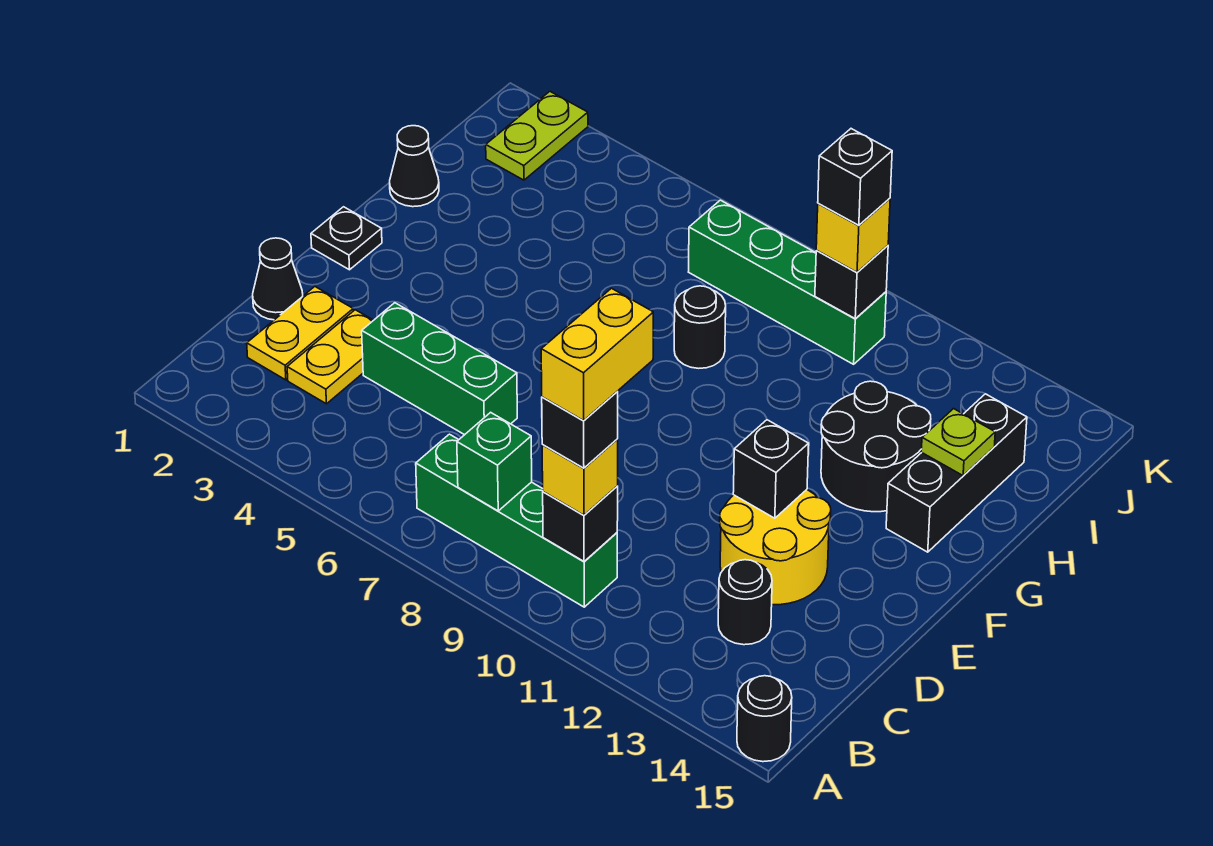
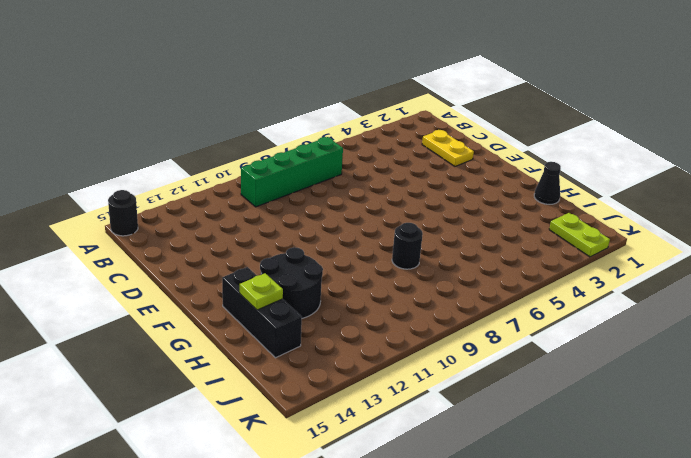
none -> yellow plate C3:D3 level 1
none -> black round brick C13 level 1
none -> black cone D1 level 1

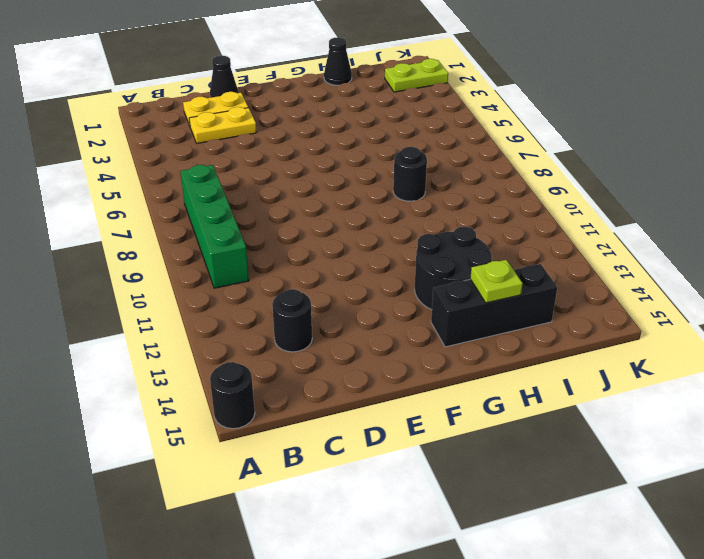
none -> green brick D4:D6 level 1
none -> yellow round brick D12:E13 level 1
none -> black plate F1 level 1

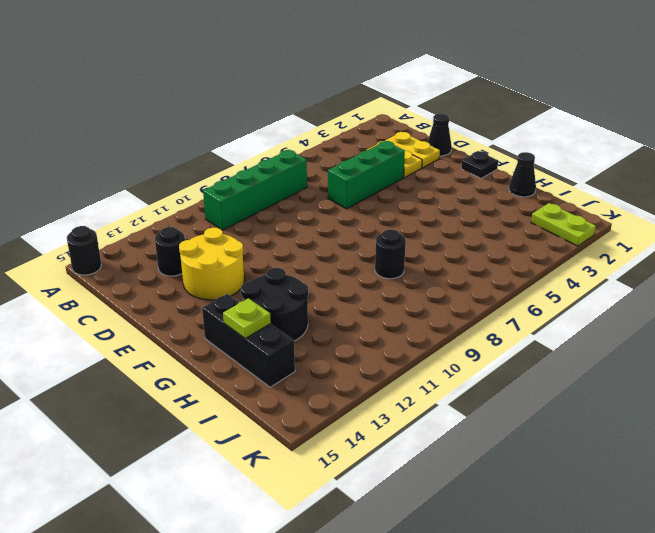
none -> green brick J7:J10 level 1
none -> green brick B8 level 2
none -> black brick B10 level 2

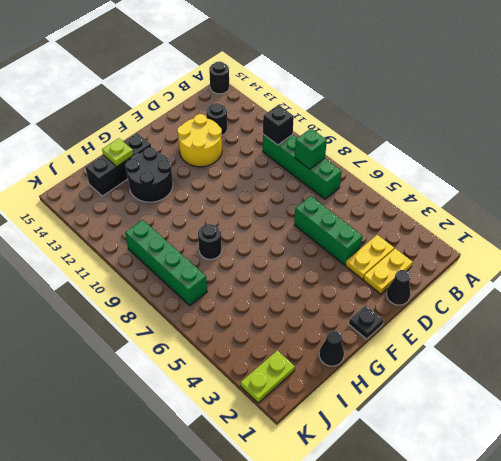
none -> black brick E12 level 2
none -> black brick J10 level 2
none -> yellow brick B10 level 3

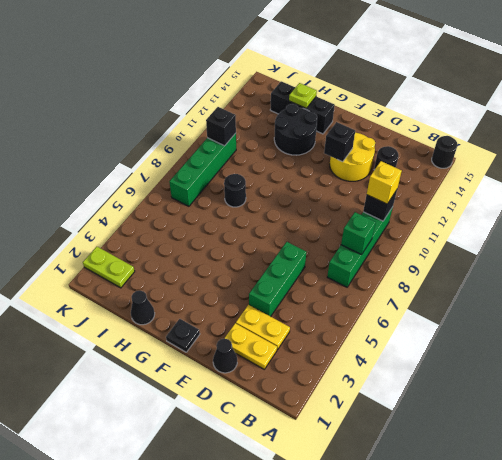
none -> yellow brick J10 level 3
none -> black brick B10 level 4
none -> black brick J10 level 4

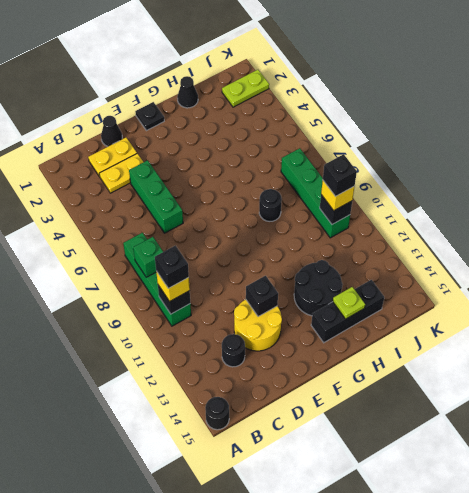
none -> yellow brick B10:C10 level 5

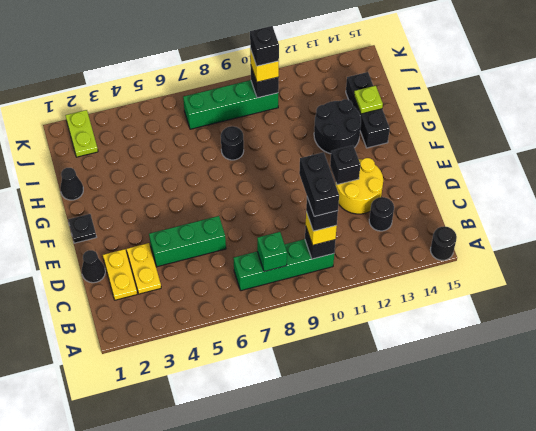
black brick B10:C10 level 5 -> yellow brick B10:C10 level 5

